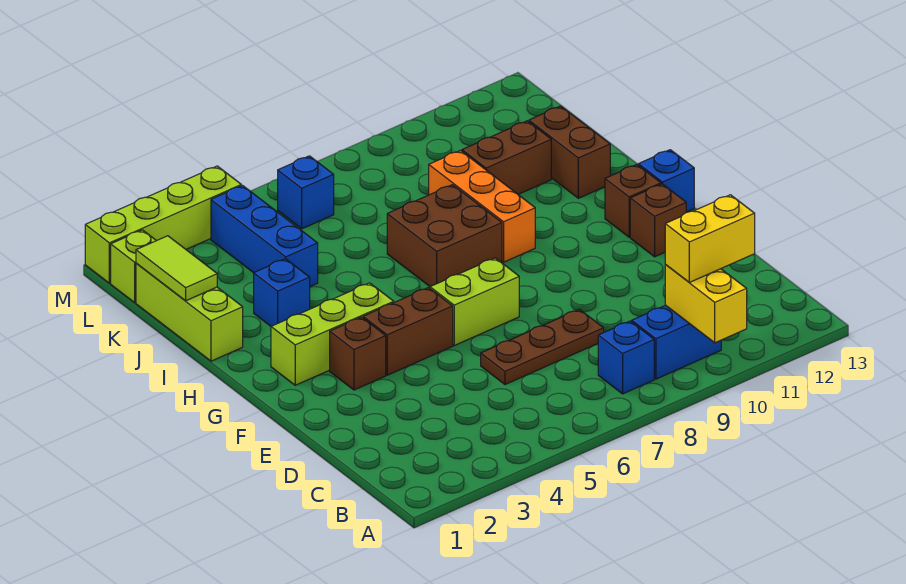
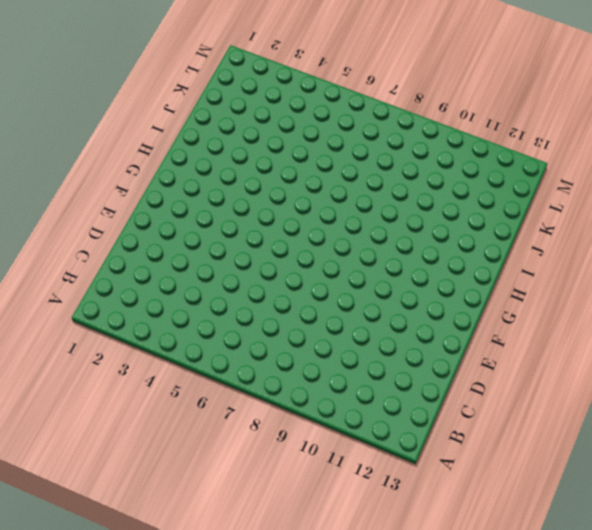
none -> blue brick B8 level 1
none -> blue brick B9:B10 level 1
none -> brown plate D6:D8 level 1

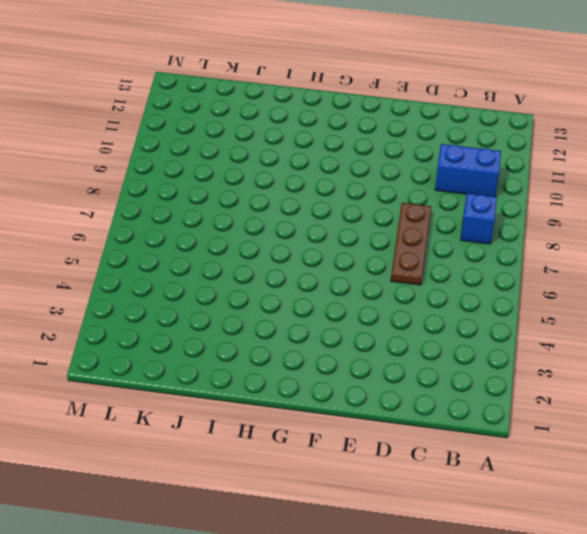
blue brick B10:C10 level 1 -> blue brick B9:B10 level 1
none -> brown brick F3 level 1
none -> brown brick F4:F5 level 1
none -> lime brick F6:F7 level 1

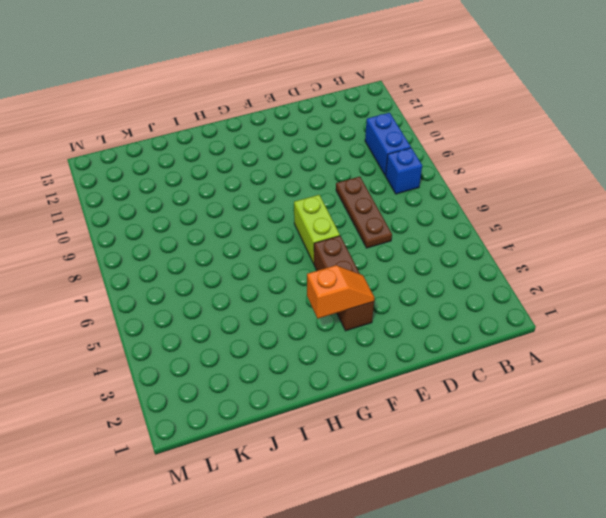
orange slope F3:G3 level 2 top G -> none
none -> brown brick F12 level 1
none -> lime brick G2:G4 level 1
none -> brown brick G12 level 1

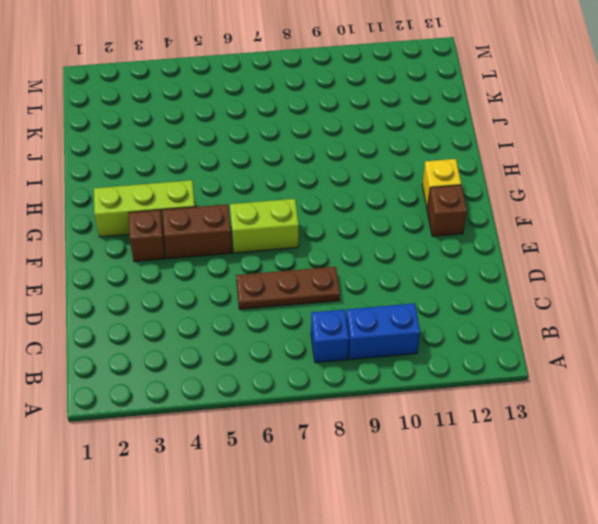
yellow brick G12 level 1 -> brown brick G12 level 1
none -> blue brick G13 level 1
none -> brown brick H7:I8 level 1
none -> orange brick H9:J9 level 1

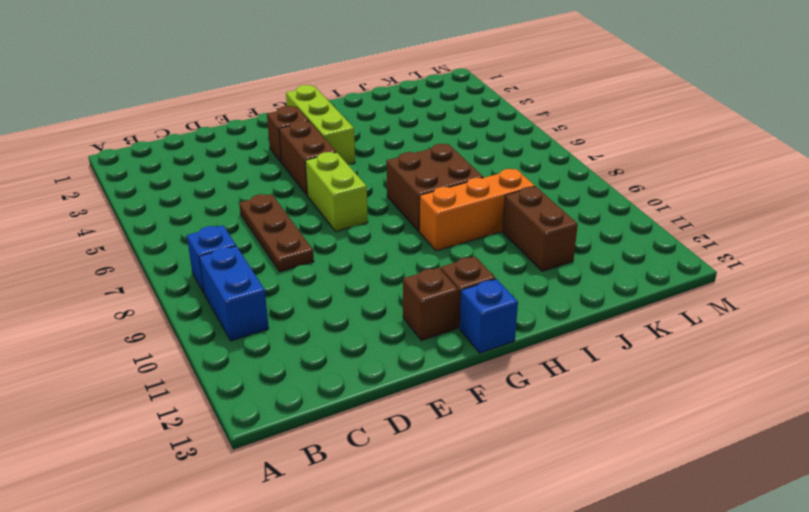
none -> lime brick I1:K1 level 1
none -> blue brick I3 level 1
none -> brown brick I12:J12 level 1

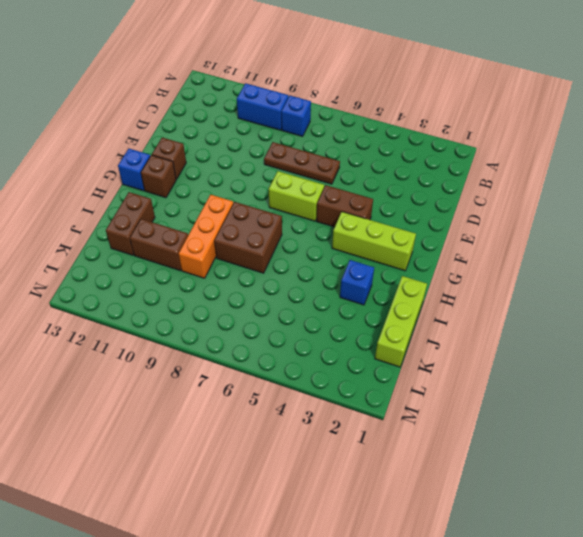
none -> brown brick F3 level 1
none -> blue brick J4:L4 level 1
none -> lime brick L1 level 1

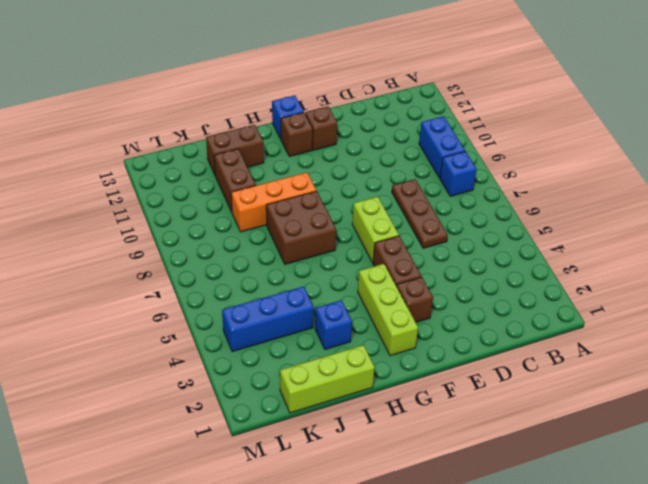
none -> lime brick L1 level 1
none -> blue brick L6 level 1
none -> lime brick M1:M4 level 1

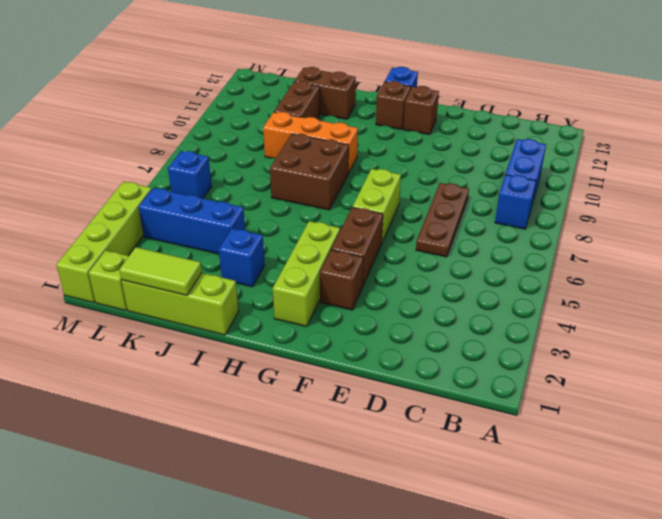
none -> yellow brick A10:B10 level 2
none -> yellow brick B10:B11 level 3

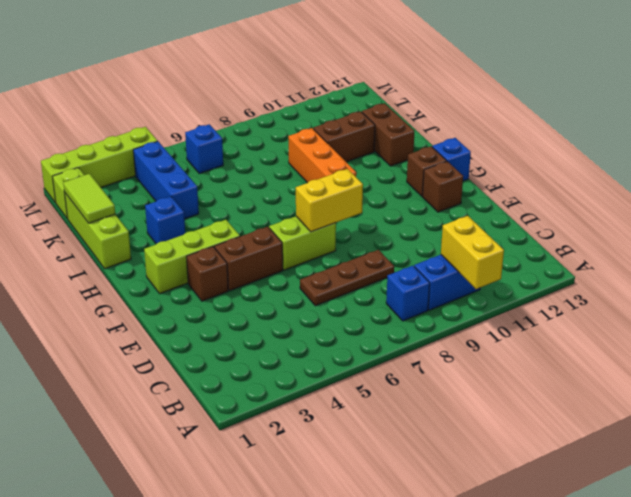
yellow brick F7:F8 level 2 -> yellow brick B10:B11 level 3
none -> brown brick H7:I8 level 1

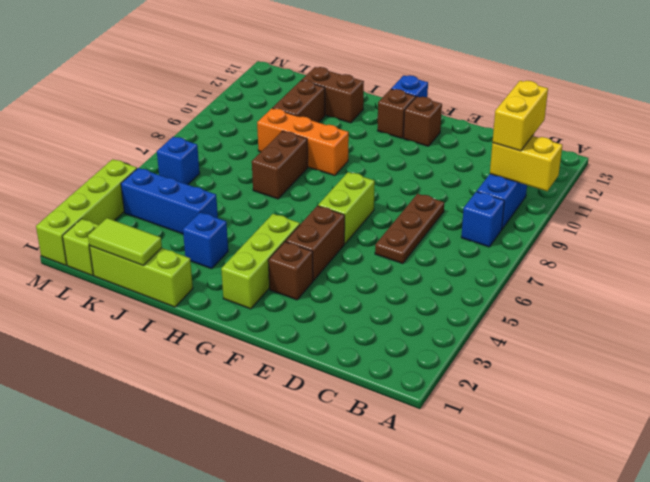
brown brick I7:I8 level 1 -> brown brick H7:I8 level 1

